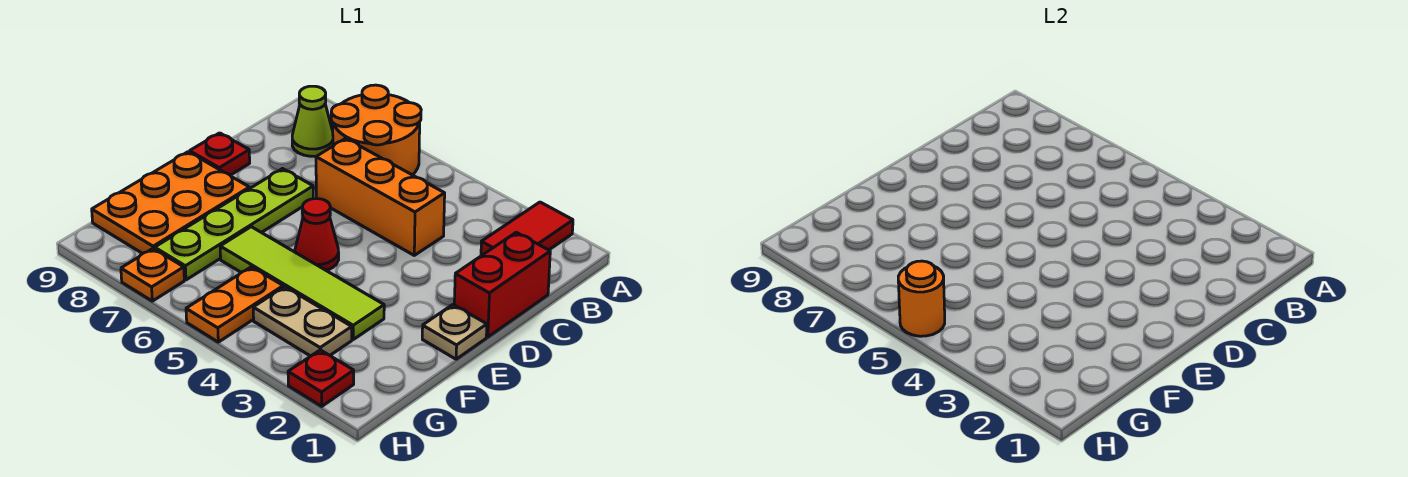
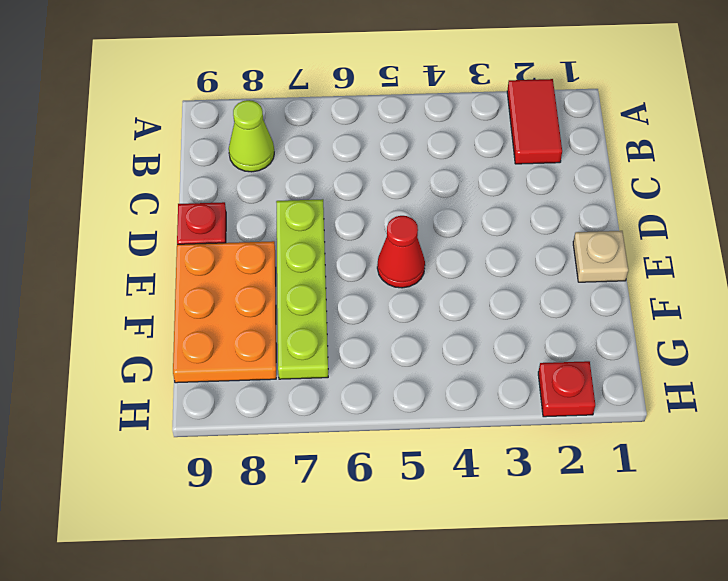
none -> orange round brick A6:B7 level 1
none -> red brick C1:D1 level 1
none -> orange brick C4:C6 level 1

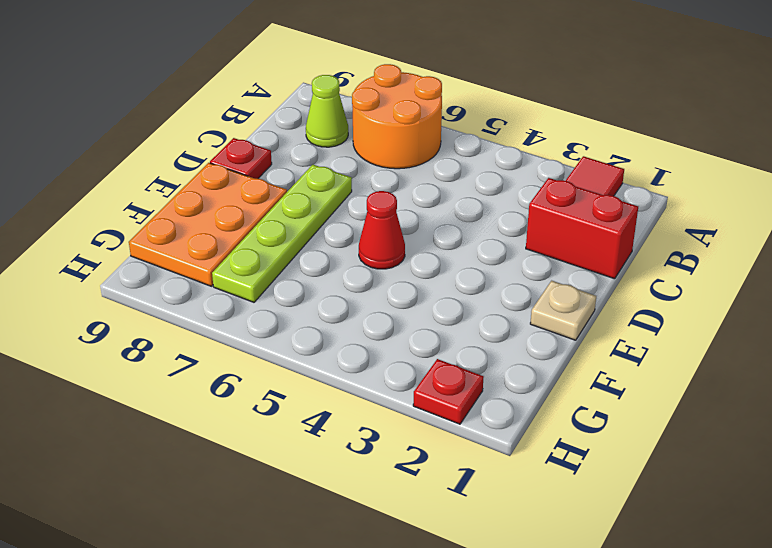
red brick C1:C2 level 1 -> red brick C1:D1 level 1
none -> orange brick C4:C6 level 1
none -> lime tile F3:F6 level 1
none -> tan plate G3:G4 level 1

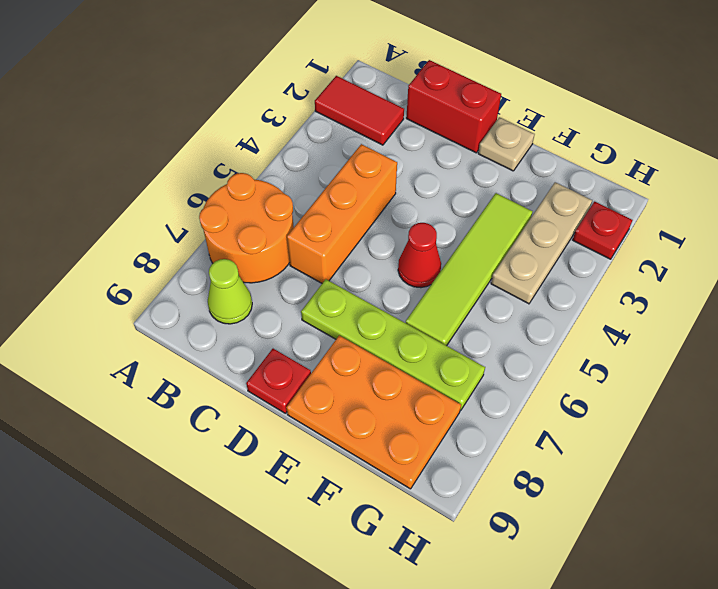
tan plate G2:G4 level 1 -> tan plate G3:G4 level 1
none -> orange plate G5:H5 level 1
none -> orange plate H7 level 1
none -> orange round brick H5 level 2

